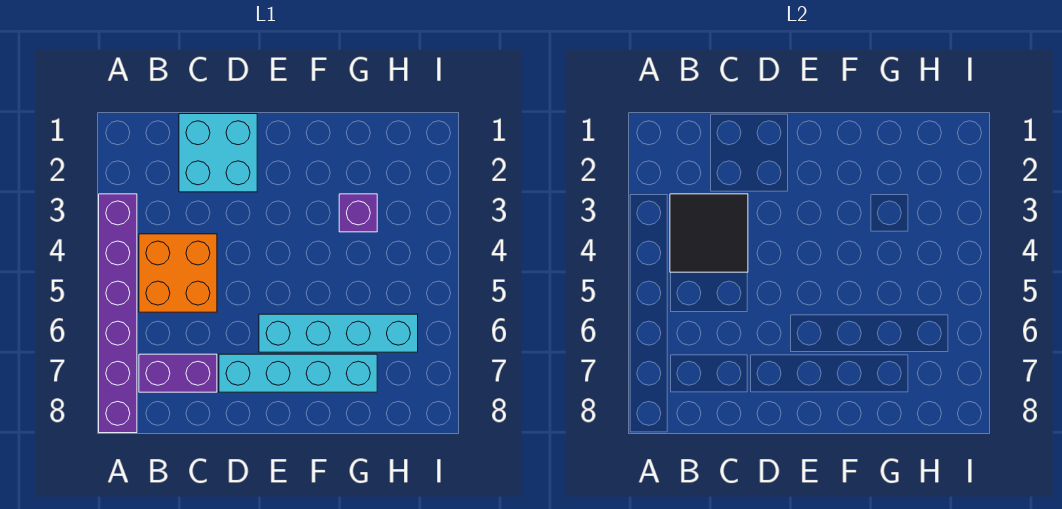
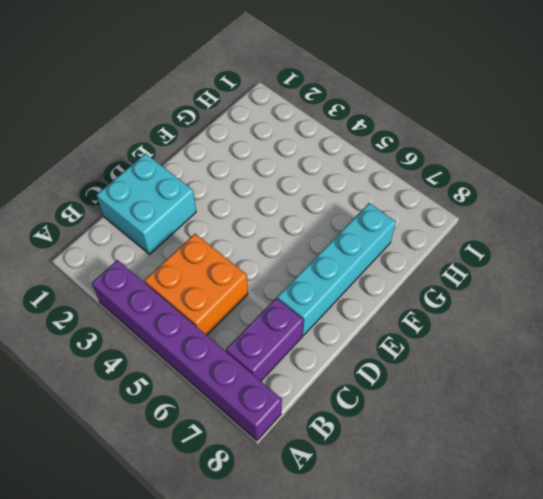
none -> cyan brick E6:H6 level 1
none -> purple brick G3 level 1

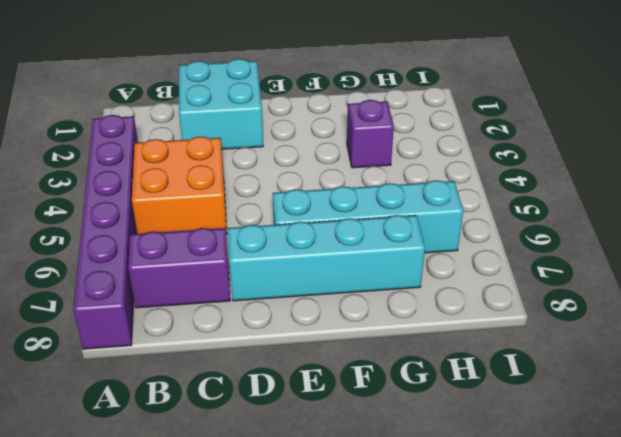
none -> black tile B3:C4 level 2

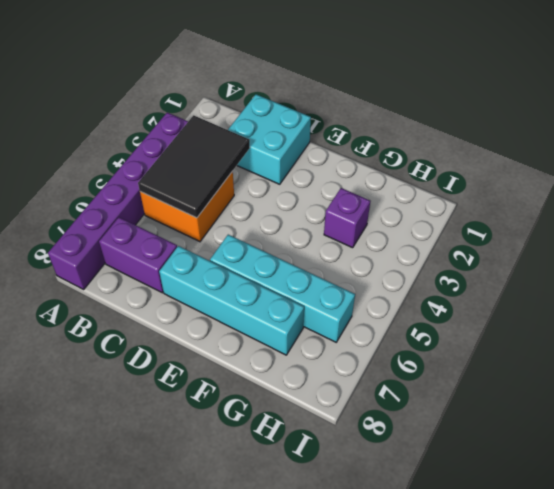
black tile B3:C5 level 2 -> black tile B3:C4 level 2

